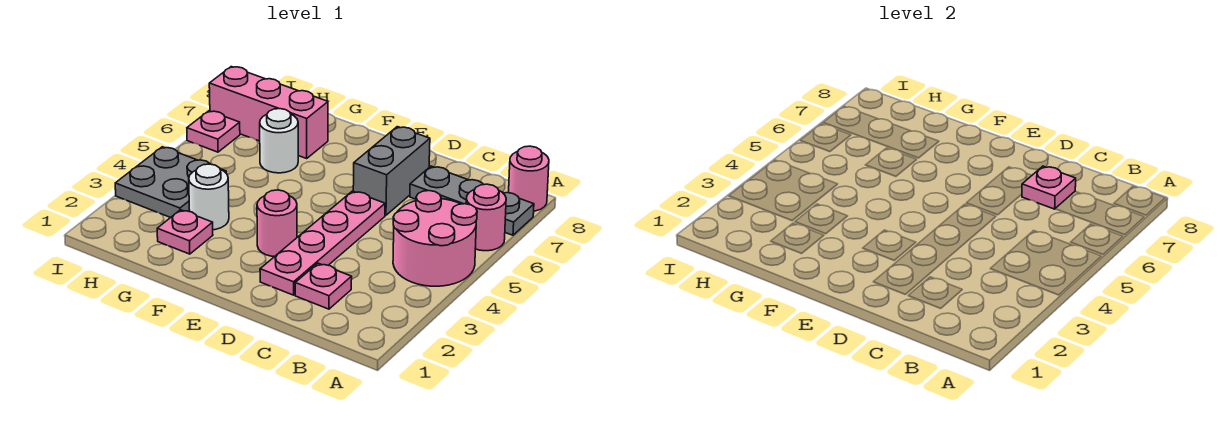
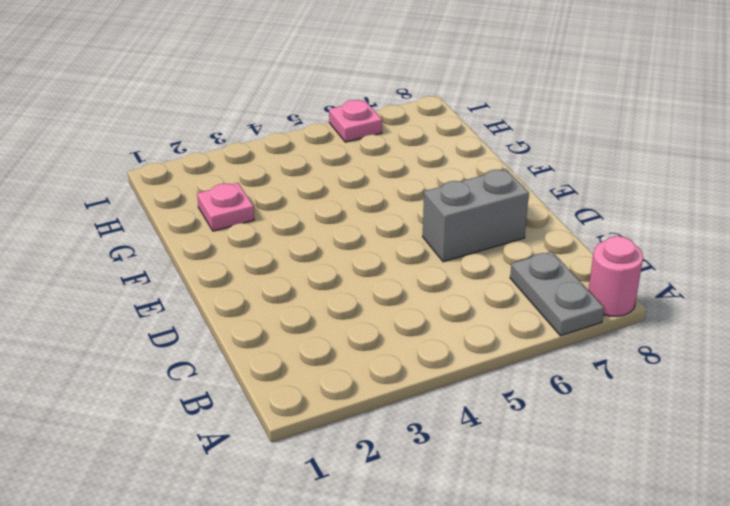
grey plate A7:B7 level 1 -> grey plate A7:C7 level 1
none -> pink round brick A4:B5 level 1
none -> pink round brick A6 level 1
none -> pink plate C2 level 1

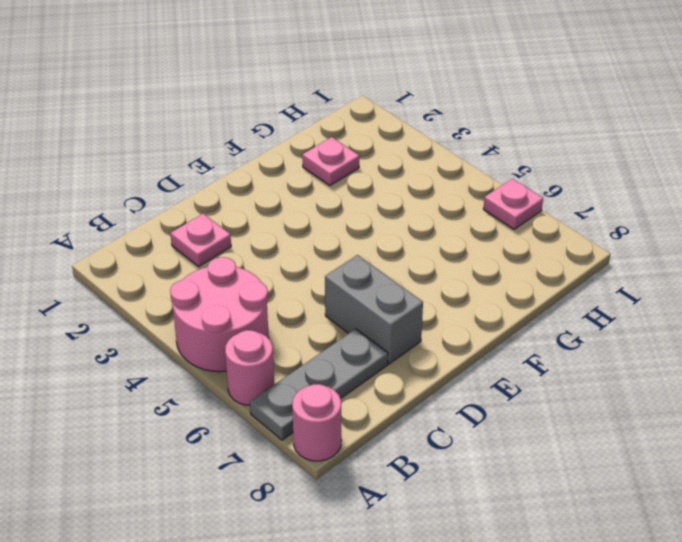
none -> pink plate D2:D5 level 1
none -> pink round brick E3 level 1
none -> white round brick G3 level 1

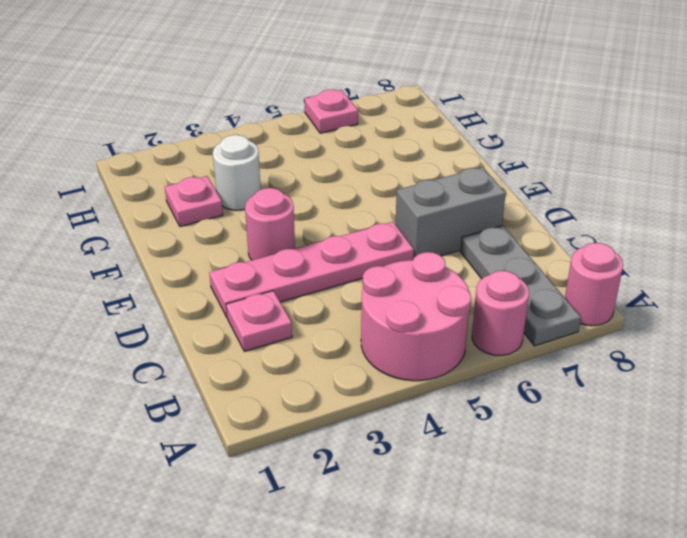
none -> white round brick G6 level 1
none -> pink brick G7:I7 level 1
none -> grey plate H3:I4 level 1

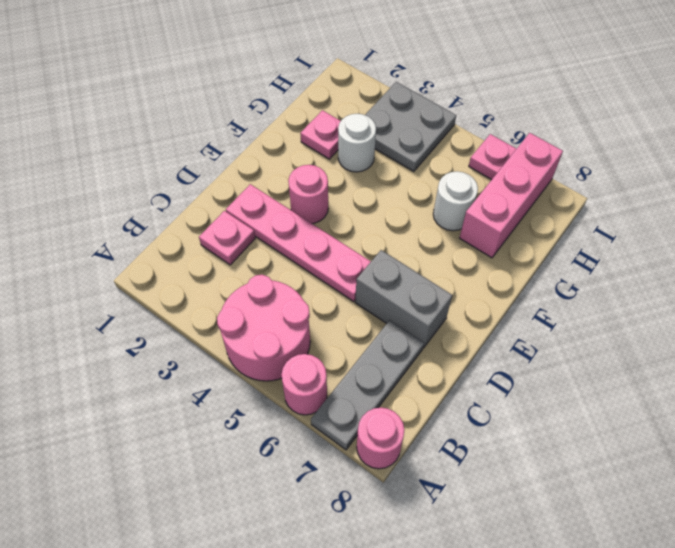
none -> pink plate C7 level 2

